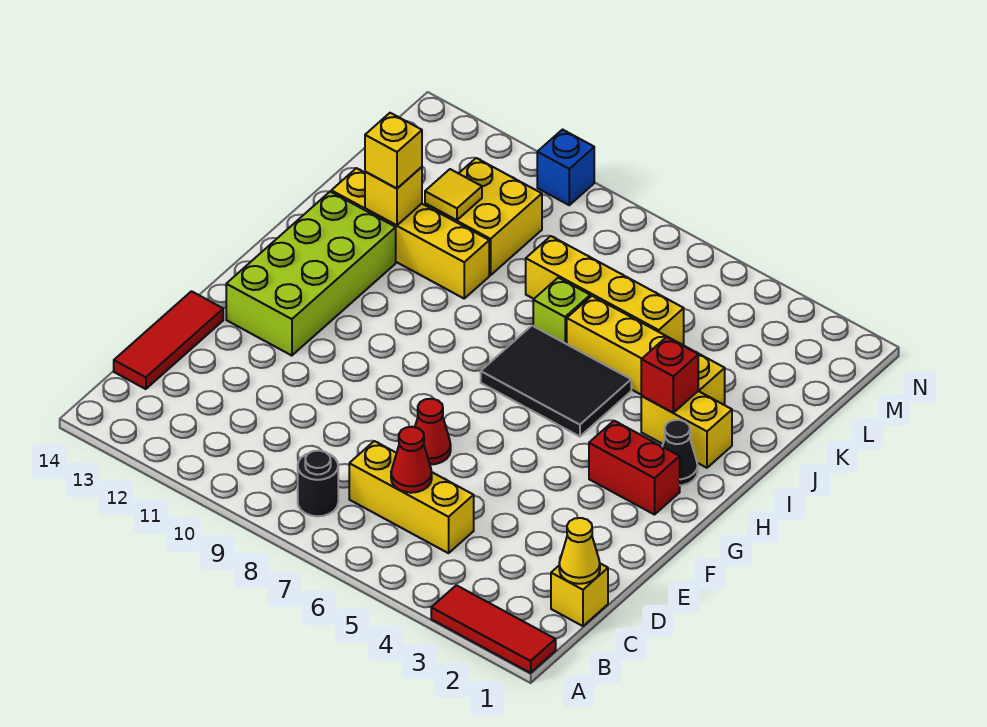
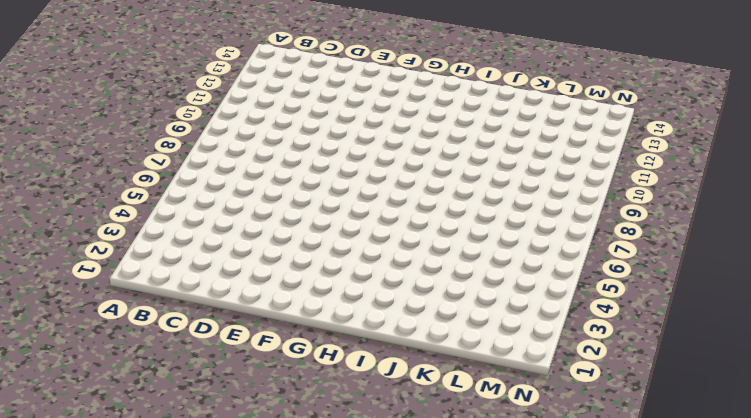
none -> red tile A1:A3 level 1
none -> black round brick B8 level 1
none -> yellow brick C1 level 1

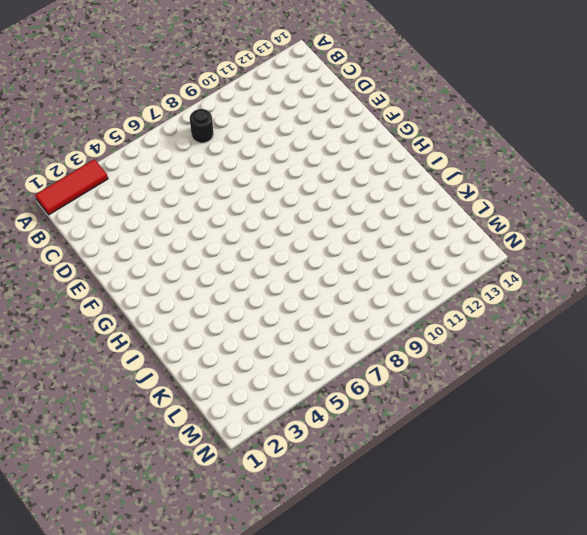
none -> yellow brick C1 level 1
none -> yellow brick C5:C7 level 1
none -> red tile C14:E14 level 1

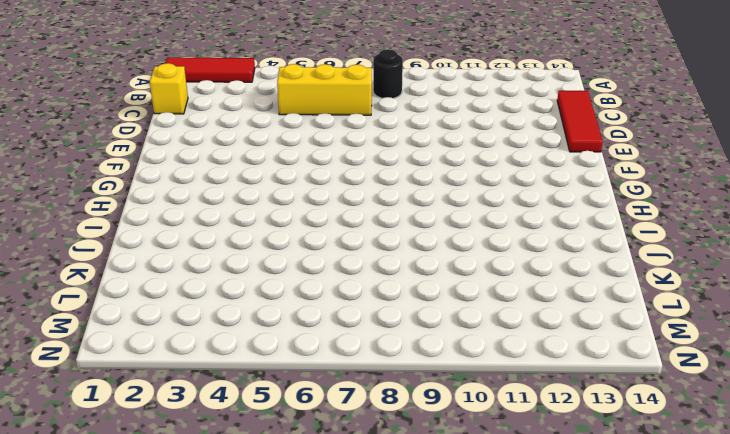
none -> red cone E7 level 1
none -> lime brick F12:I13 level 1
none -> red brick G2:G3 level 1

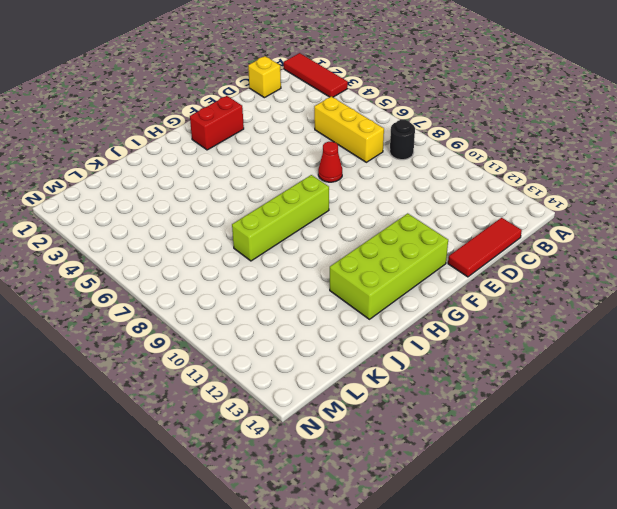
red brick F2:G2 level 1 -> red brick G2:G3 level 1
lime brick G8:J8 level 1 -> none
none -> black cone H2 level 1
none -> black tile H5:I7 level 1
none -> yellow brick I2:I3 level 1

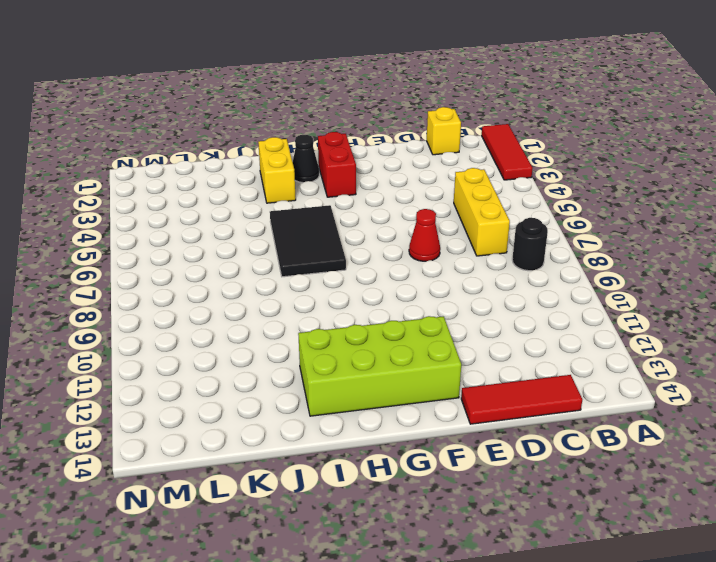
none -> yellow brick J3:J6 level 1
none -> lime brick J7 level 1
none -> yellow brick J10:J13 level 1

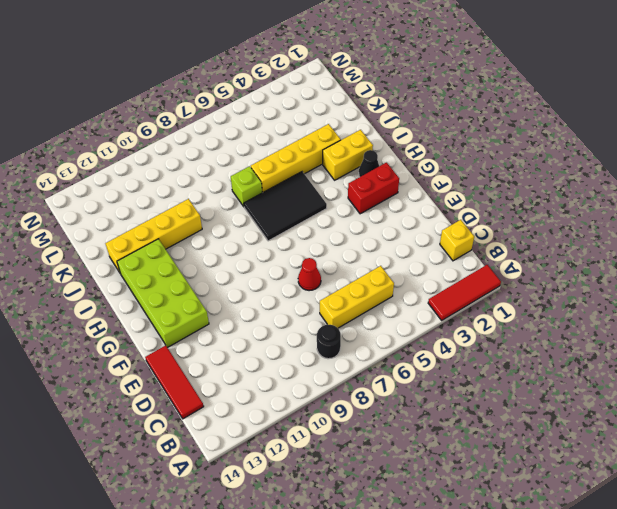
none -> yellow brick K5:K8 level 1
none -> yellow brick K10:L11 level 1
none -> blue brick N10 level 1

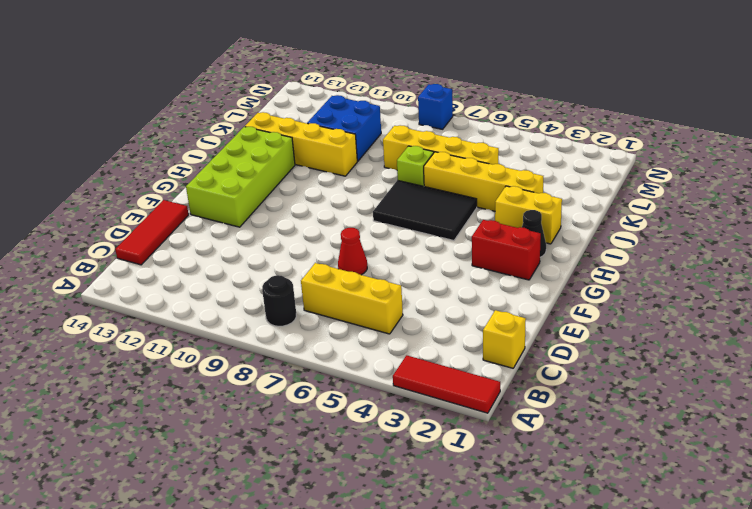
blue brick K10:L11 level 1 -> yellow brick K10:L11 level 1
blue brick N8 level 1 -> blue brick N10 level 1
none -> yellow cone C1 level 2
none -> red cone C6 level 2
none -> red brick I3 level 2

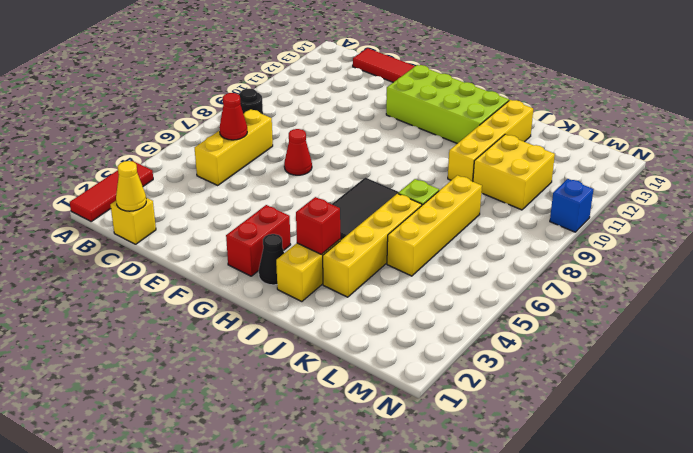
none -> yellow brick J12 level 2
none -> yellow tile K11 level 2
none -> yellow brick J12 level 3

